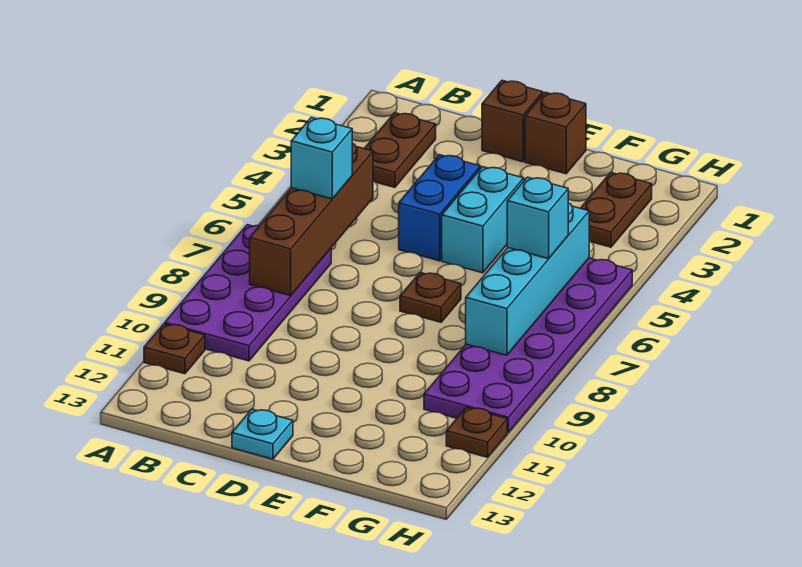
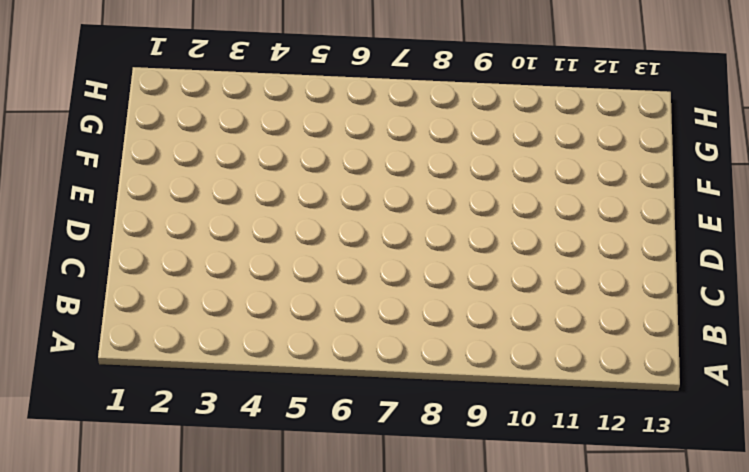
none -> purple plate A7:B10 level 1
none -> brown plate A11 level 1
none -> brown plate B2:B3 level 1

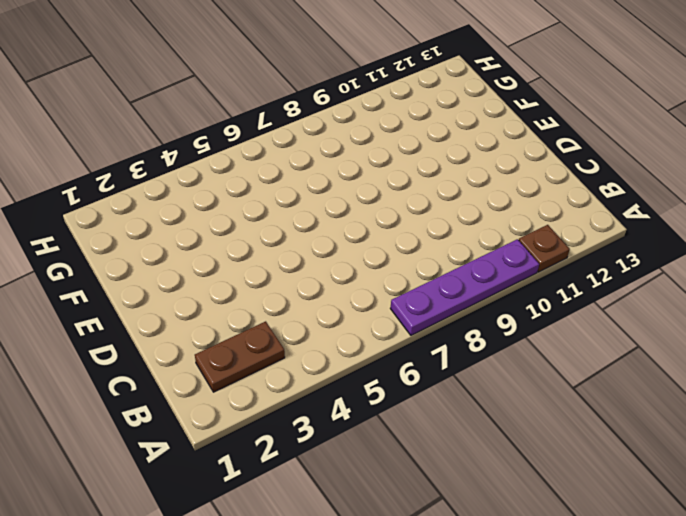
purple plate A7:A10 level 1 -> purple plate A7:B10 level 1
none -> brown brick D1 level 1
none -> blue brick D4:D5 level 1
none -> cyan plate D13 level 1

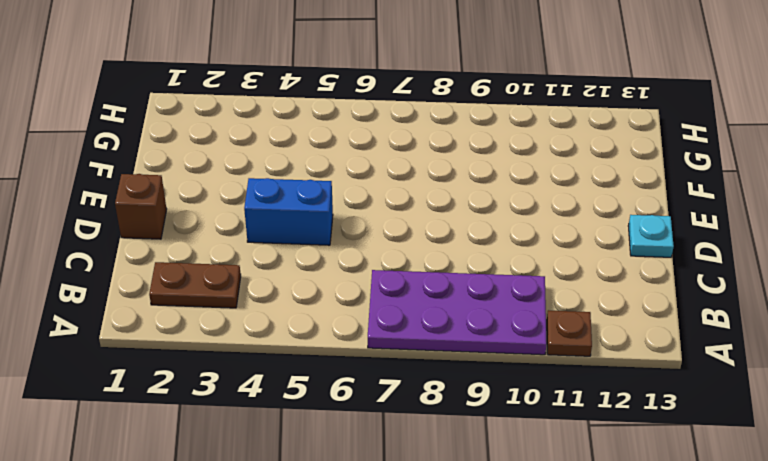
none -> brown brick E1 level 1
none -> cyan brick E4:E5 level 1
none -> brown plate E7 level 1

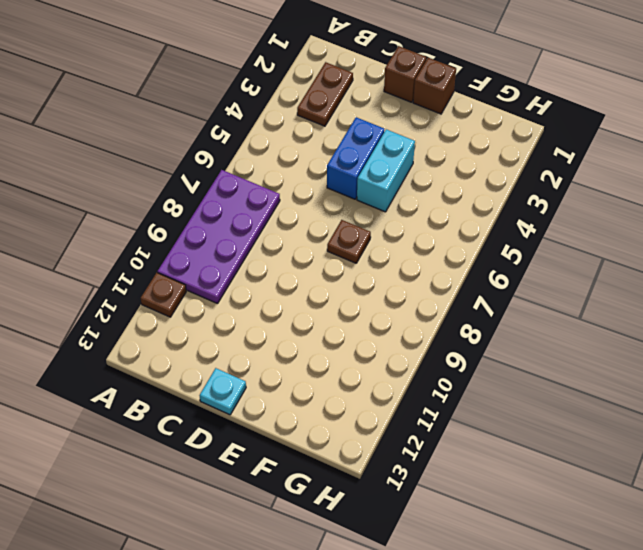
none -> brown plate G2:G3 level 1
none -> purple plate G5:H10 level 1
none -> brown plate H11 level 1

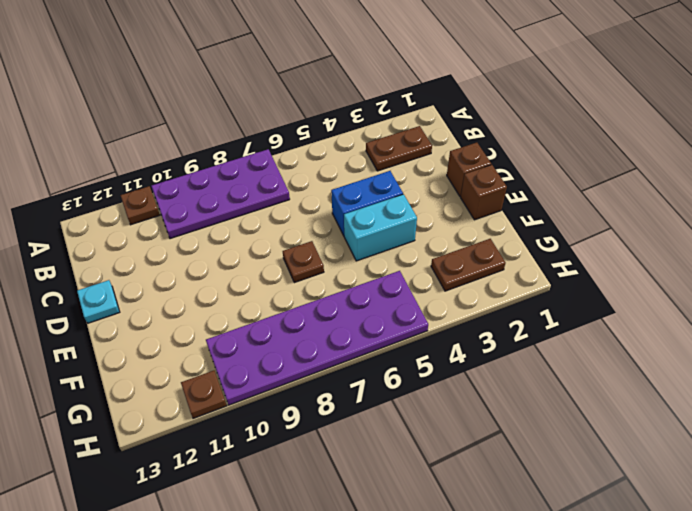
none -> brown brick B5:B8 level 2
none -> cyan brick G5:G8 level 2
none -> cyan brick B6 level 3

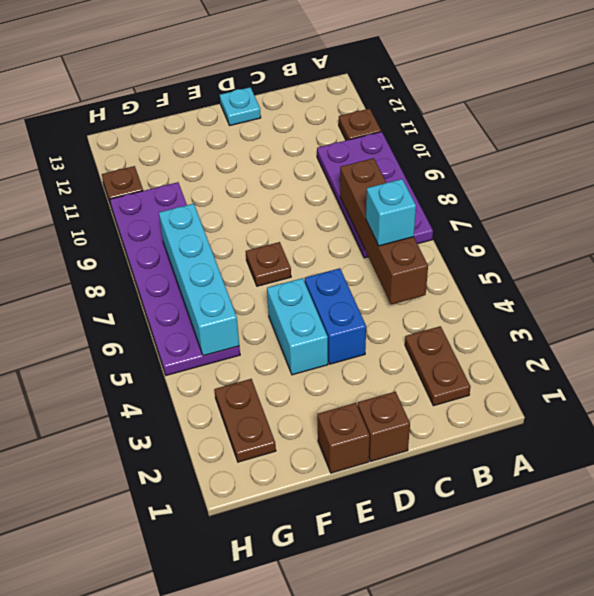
none -> cyan brick G6 level 3

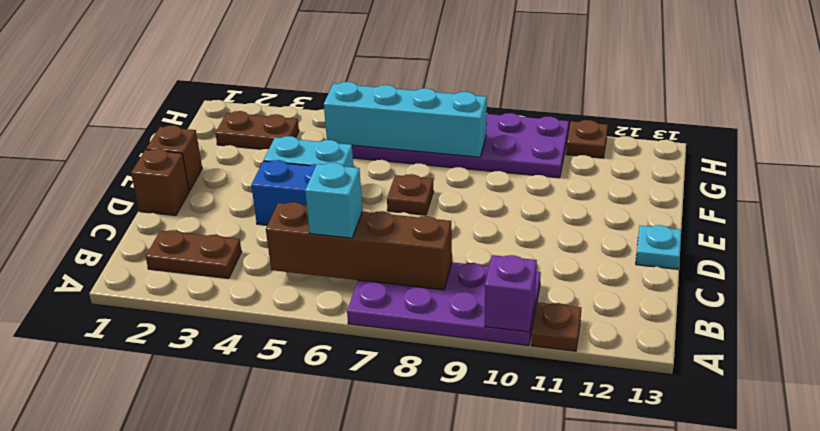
purple brick A10 level 2 -> none
none -> cyan brick G6 level 3

